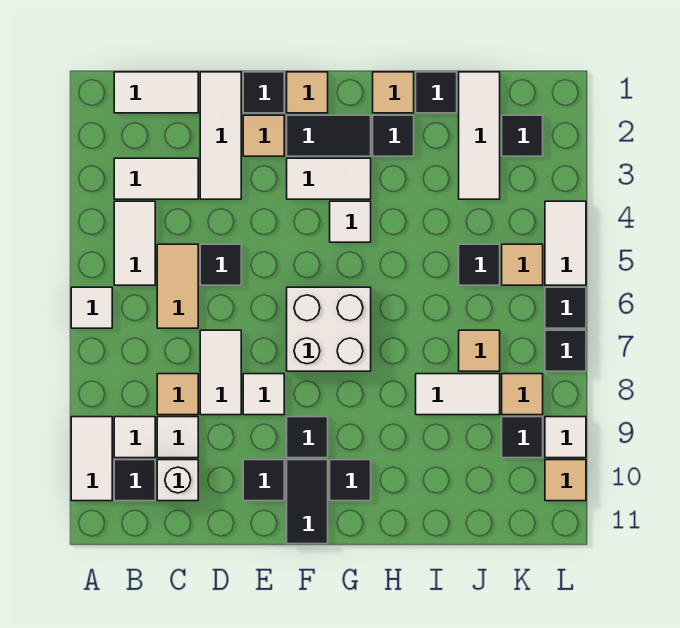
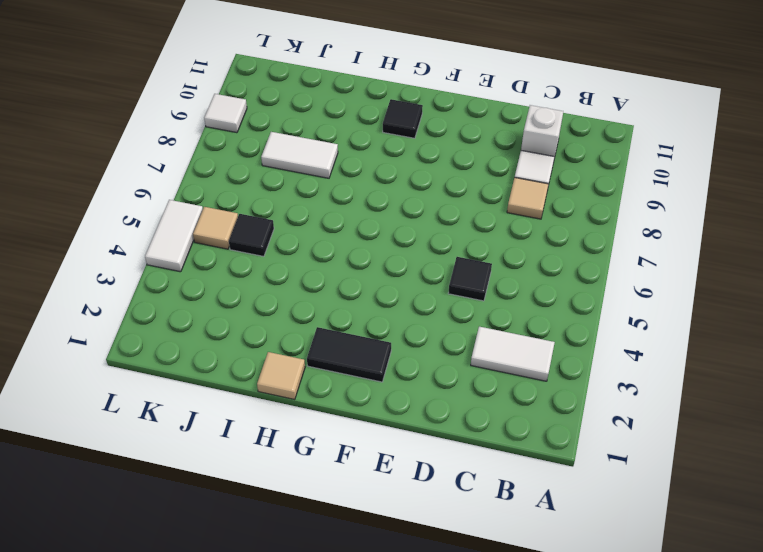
none -> white tile A6 level 1
none -> white tile A9:A10 level 1
none -> white tile B1:C1 level 1
none -> white tile B4:B5 level 1

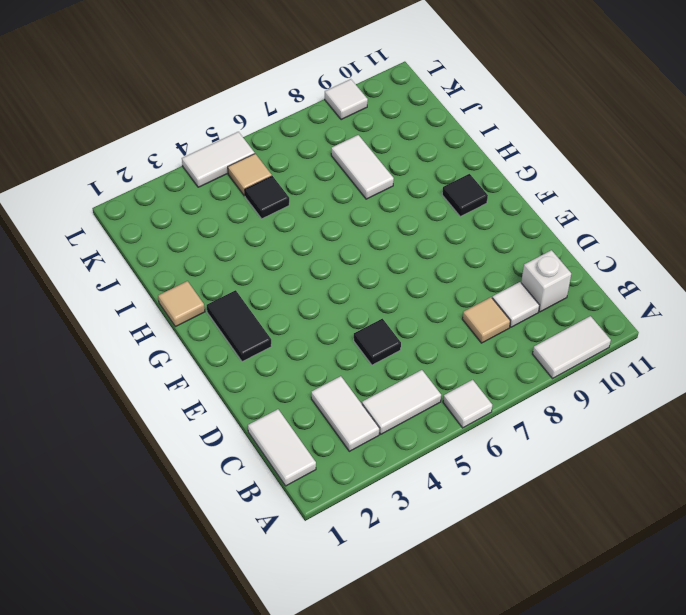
none -> white tile B9 level 1
none -> black tile B10 level 1
none -> tan tile C5:C6 level 1
none -> white tile D1:D3 level 1

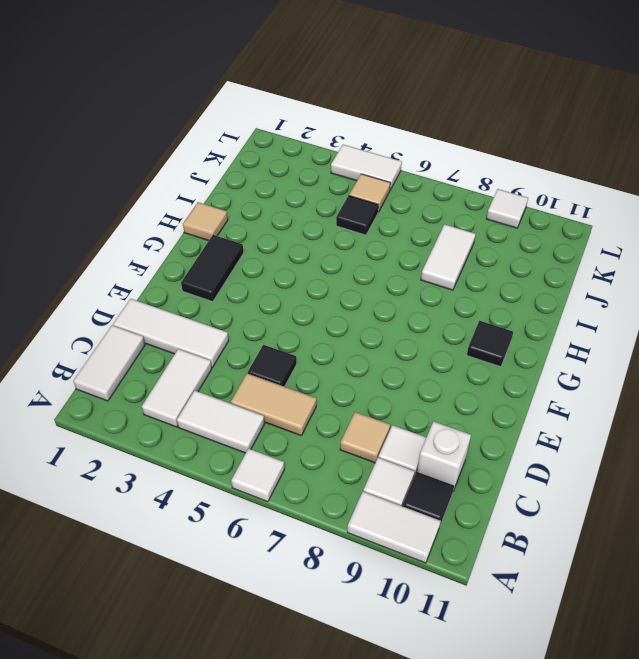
none -> white tile D7:D8 level 1
none -> black tile E1 level 1
none -> tan tile E2 level 1
none -> white tile E8 level 1

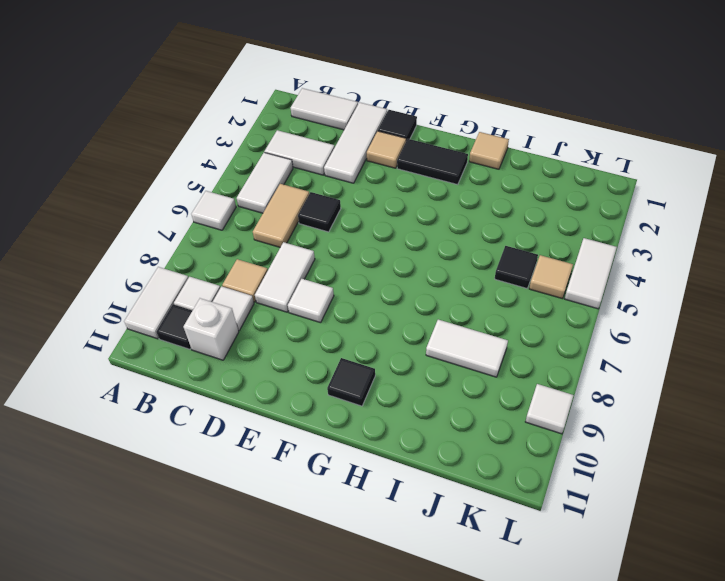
none -> black tile E10 level 1
none -> tan tile F1 level 1
none -> white tile F3:G3 level 1
none -> white brick F6:G7 level 1

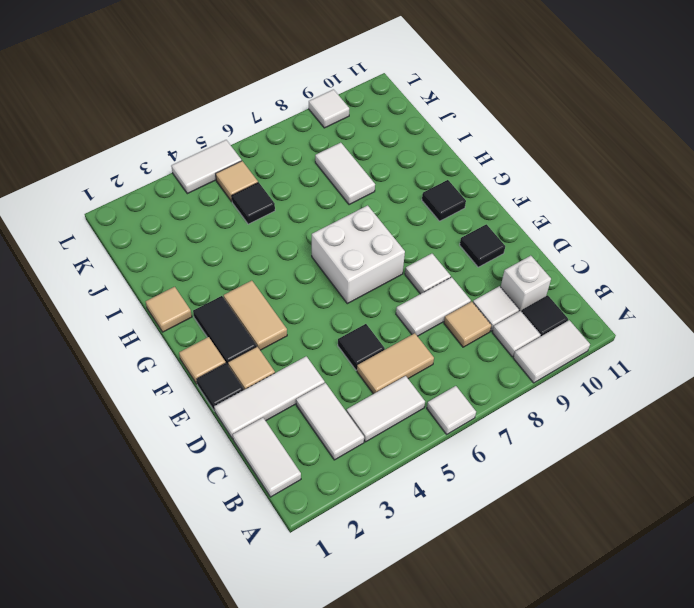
tan tile F3:G3 level 1 -> white tile F3:G3 level 1
none -> black tile F9 level 1
none -> black tile F10:F11 level 1
none -> white tile G4 level 1
none -> black tile H2 level 1

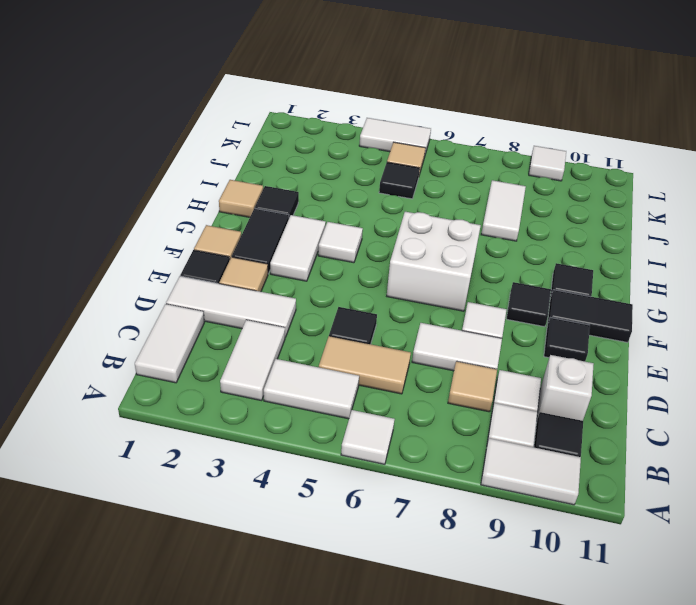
none -> black tile I1 level 1
none -> white tile J1:J3 level 1
none -> tan tile J7 level 1
none -> black tile K2 level 1

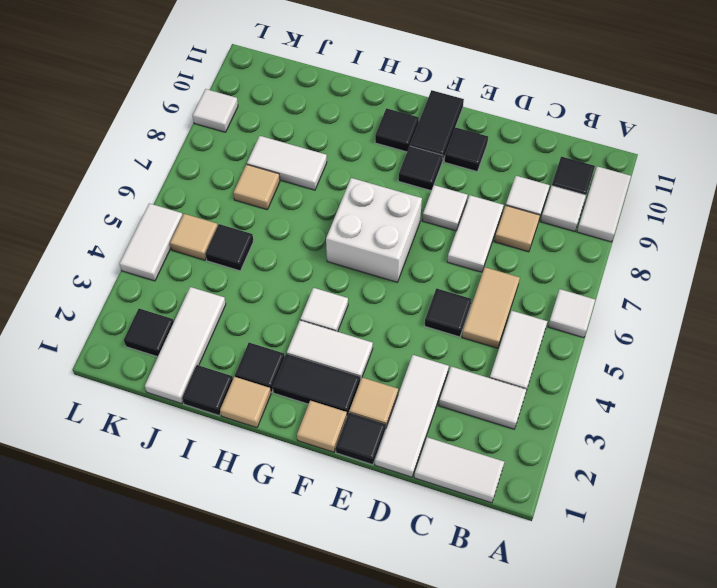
none -> white brick C10 level 1
none -> tan tile K8 level 1
none -> black tile K9 level 1
none -> black tile L6 level 1

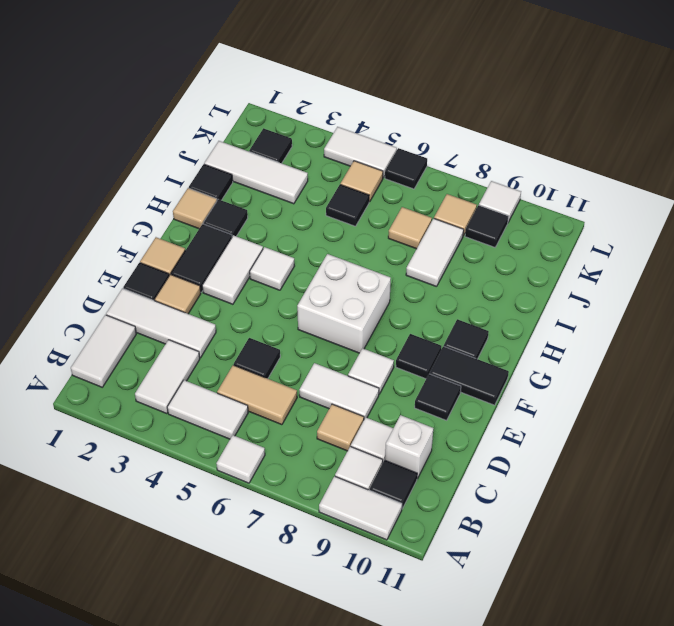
none -> black tile L7 level 1
none -> tan tile L10 level 1

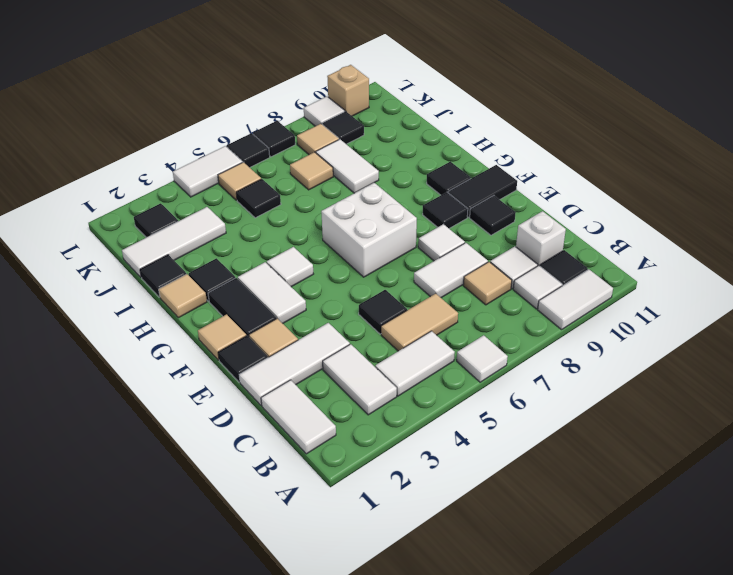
tan brick L10 level 1 -> tan tile L10 level 1

